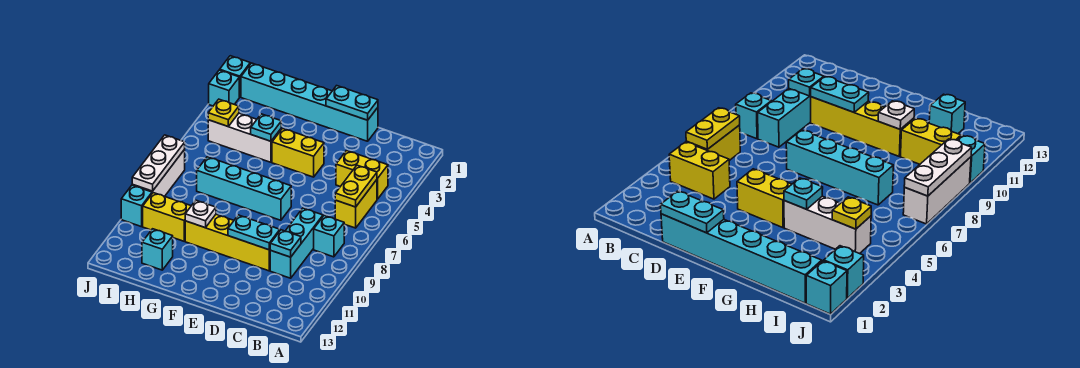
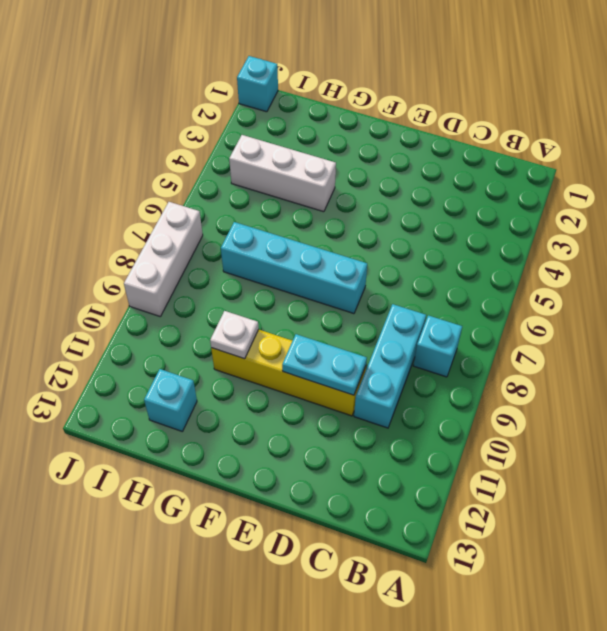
none -> yellow brick B4:C4 level 1
none -> yellow brick B5:B6 level 1
none -> cyan brick D1:I1 level 1

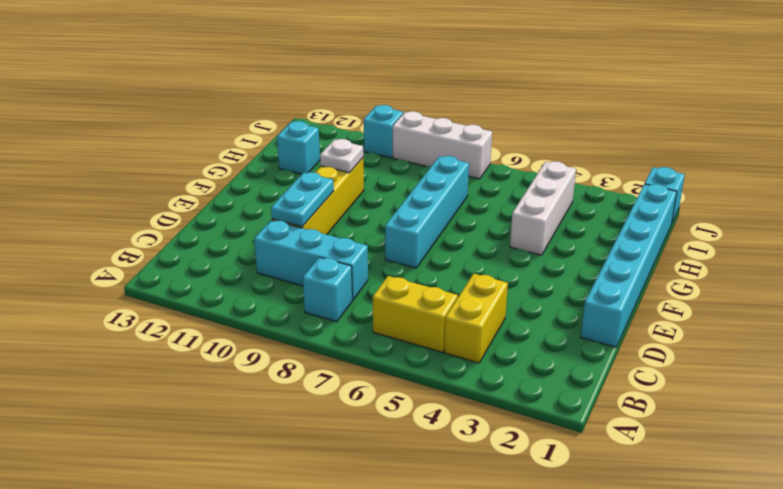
none -> yellow brick E4:F4 level 1
none -> yellow brick H10:I10 level 1
none -> cyan brick J2 level 1

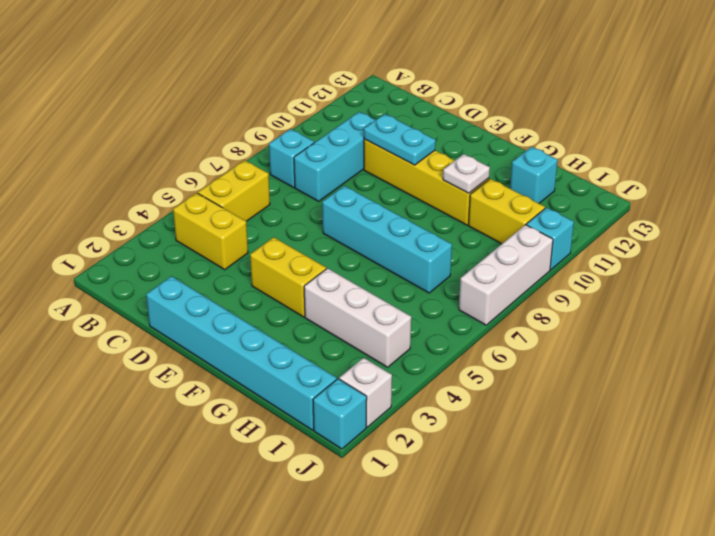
white brick J2 level 1 -> cyan brick J2 level 1
none -> yellow plate B5:B6 level 2
none -> cyan plate C10 level 2
none -> cyan plate D1:E1 level 2

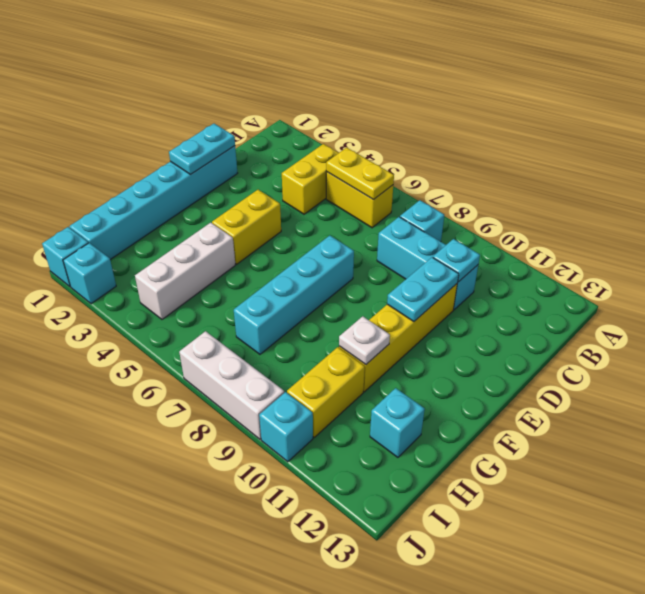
none -> cyan plate G4 level 2
none -> yellow plate I4 level 2
none -> white plate J7:J9 level 2

